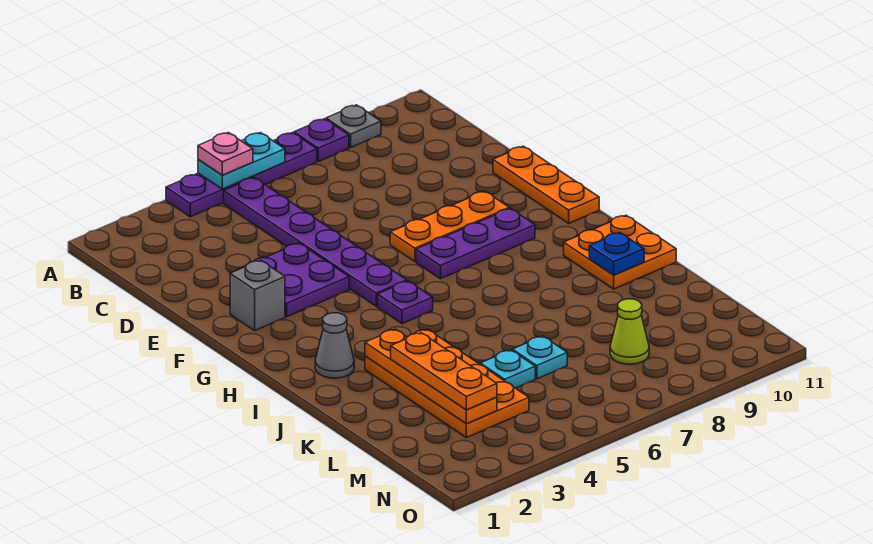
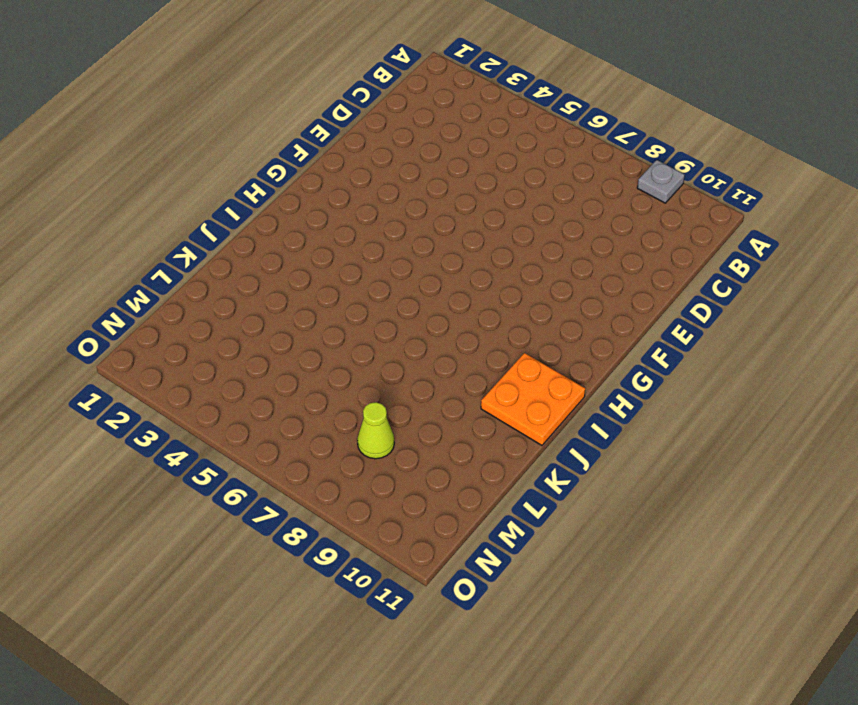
none -> purple plate A4:A7 level 1
none -> purple plate A8 level 1
none -> purple plate B5:G5 level 1

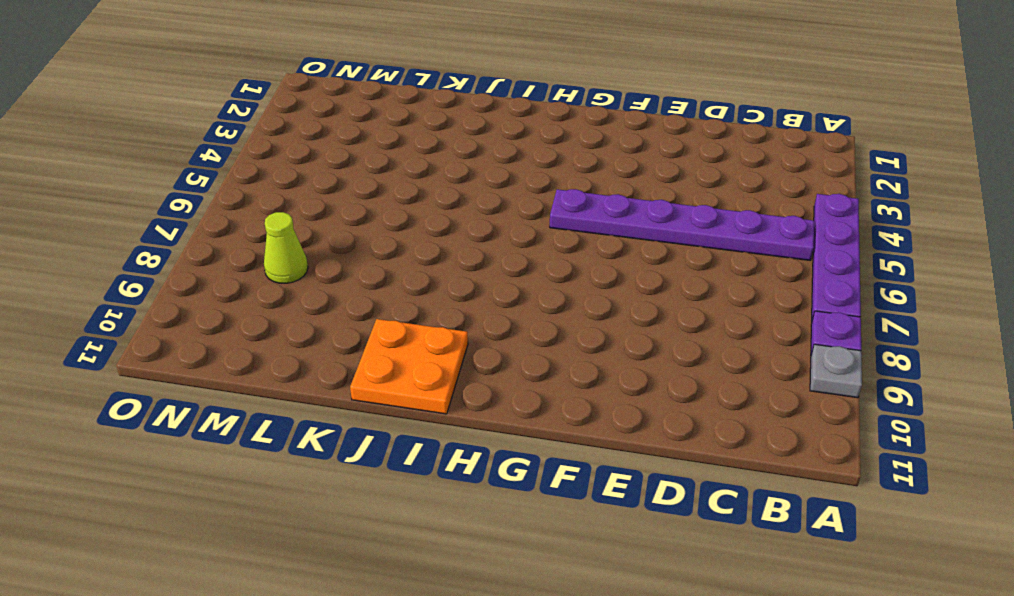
none -> purple plate E3:F4 level 1
none -> orange plate E11:G11 level 1
none -> grey brick F2 level 1

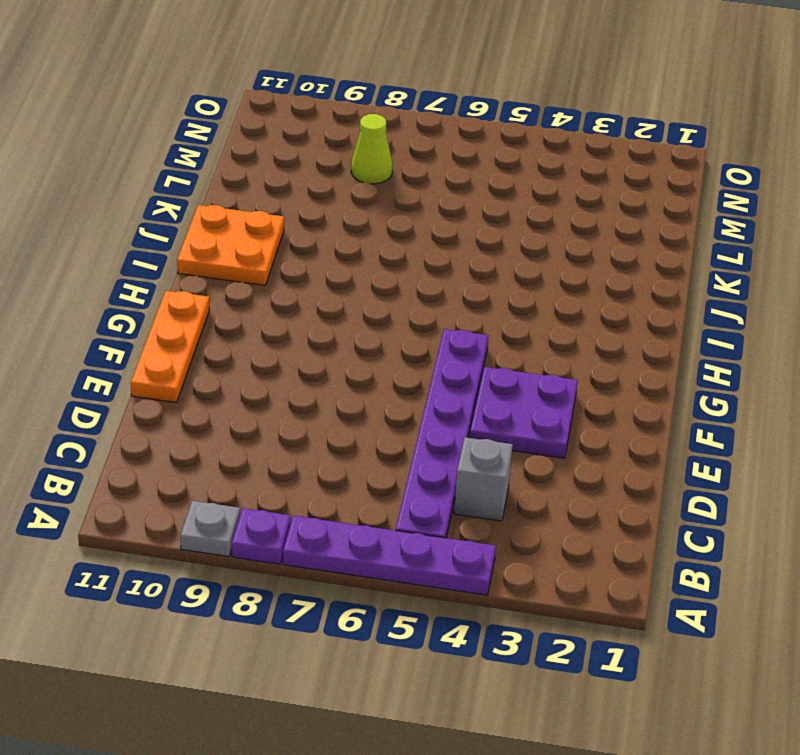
grey brick C4 level 1 -> grey brick F2 level 1
none -> orange plate F7:F9 level 1
none -> purple plate G7:G9 level 1
none -> purple plate H5 level 1

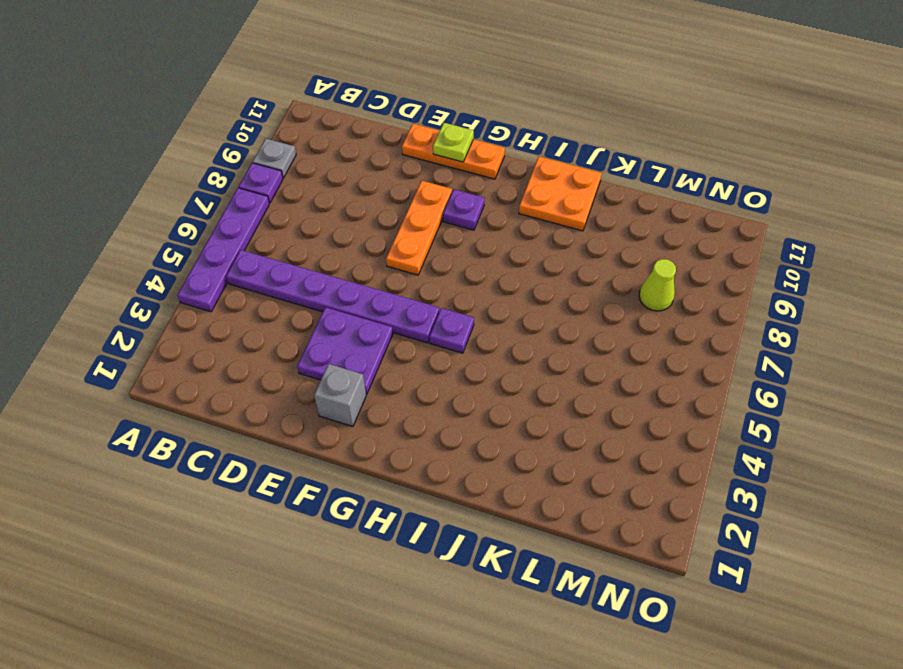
lime plate F11 level 2 -> none
purple plate G9 level 1 -> purple plate G7:G9 level 1
none -> grey cone I2 level 1
none -> orange plate J3:M4 level 1
none -> cyan plate L5 level 1

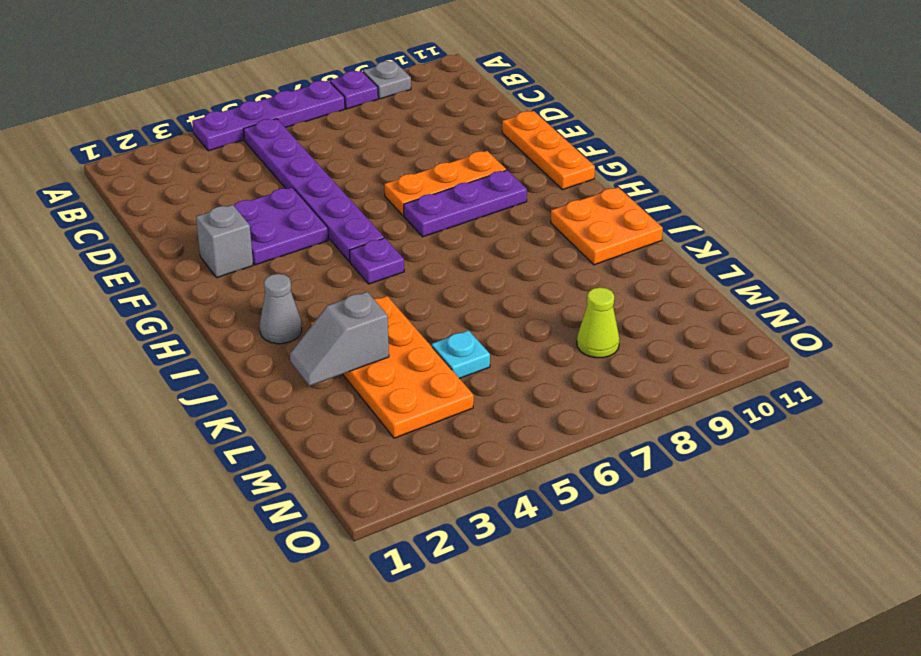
grey slope K2:K3 level 2 top 3 -> orange plate J3:M3 level 2
none -> cyan plate L6 level 1
none -> cyan plate A5:A6 level 2
none -> blue plate J10 level 2

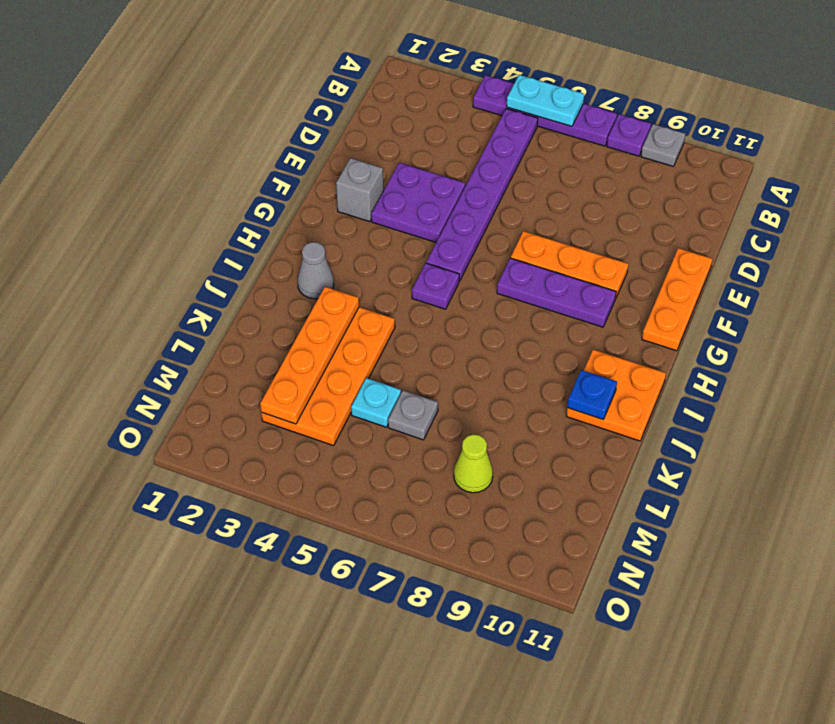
grey plate L6 level 1 -> cyan plate L6 level 1
none -> pink plate A5 level 3
none -> orange plate K3:M3 level 3

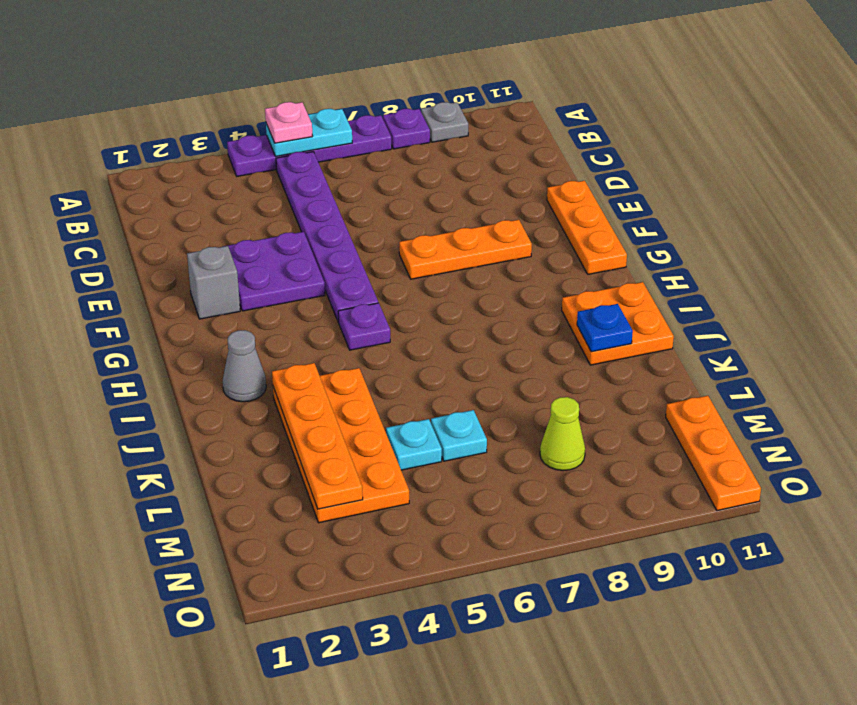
orange plate M11:O11 level 1 -> orange plate K3:M3 level 3
none -> purple plate G7:G9 level 1

